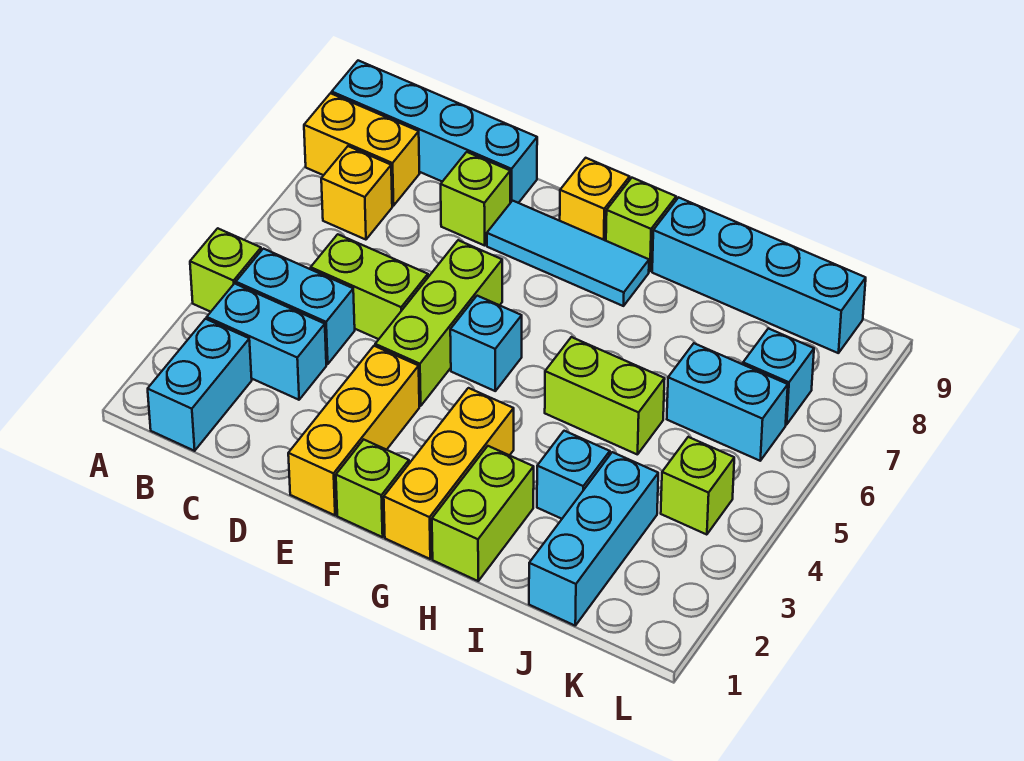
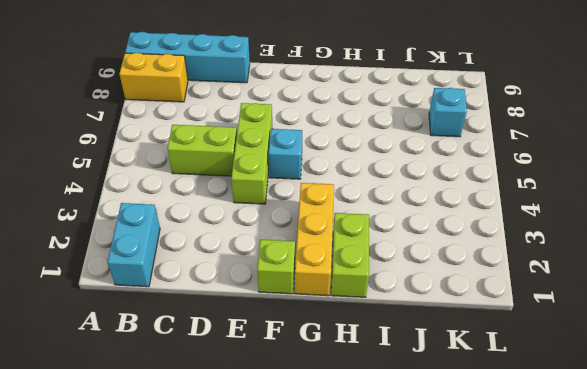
none -> lime brick A4 level 1
none -> cyan brick B3:C3 level 1
none -> cyan brick B4:C4 level 1

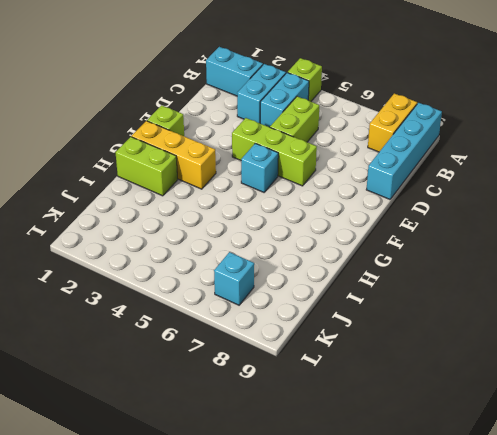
none -> yellow brick B7 level 1
none -> lime brick D8 level 1
none -> yellow brick E1:E3 level 1

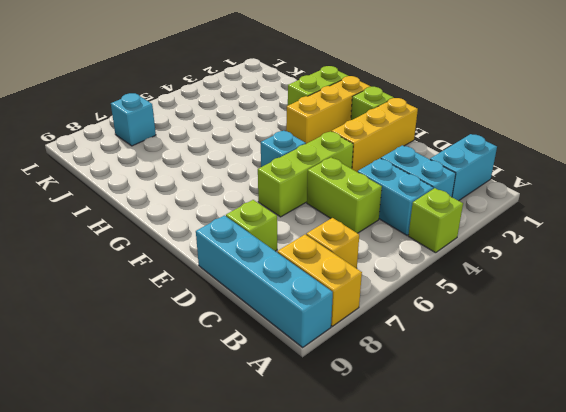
none -> cyan tile E8:G8 level 1
none -> yellow brick F9 level 1
none -> lime brick G9 level 1

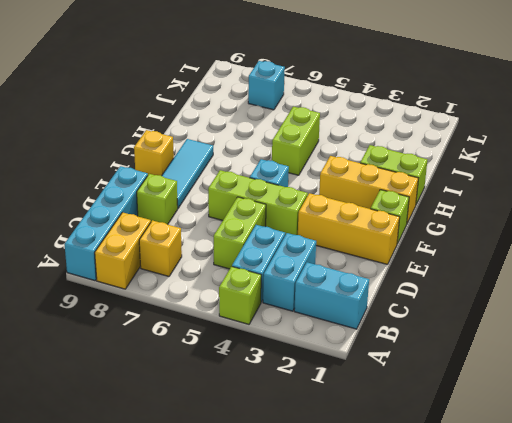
none -> lime brick G9 level 1
none -> cyan brick H9:K9 level 1
none -> cyan brick I3 level 1

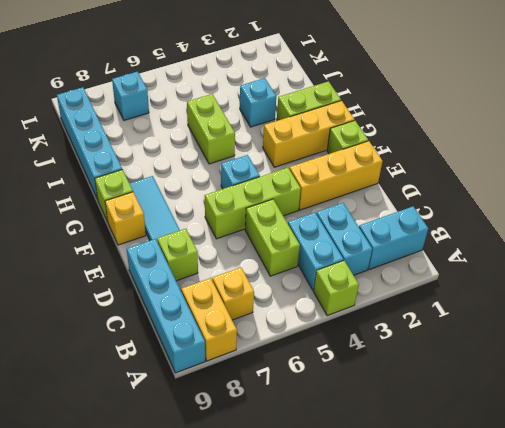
none -> cyan brick J1:J3 level 1
none -> cyan brick J6:K6 level 1
none -> lime brick K4 level 1

